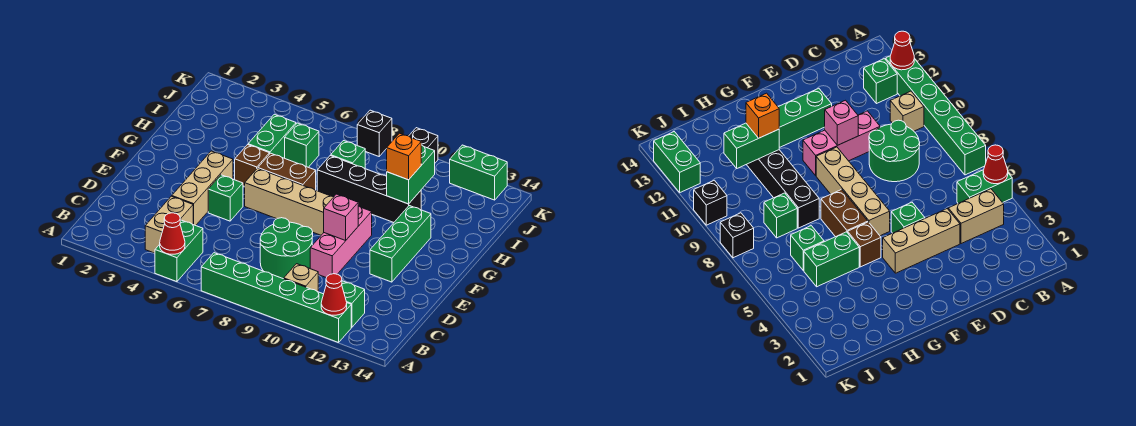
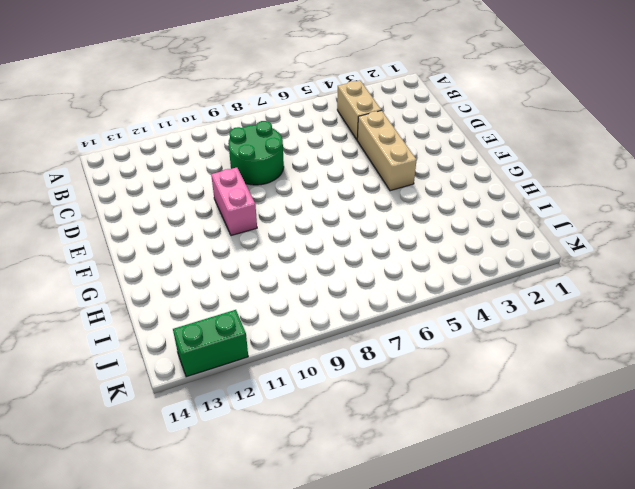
pink brick E10:F10 level 1 -> pink brick D10:F10 level 1
none -> green brick A5:B5 level 1
none -> green brick A7:A12 level 1
none -> tan brick B10 level 1

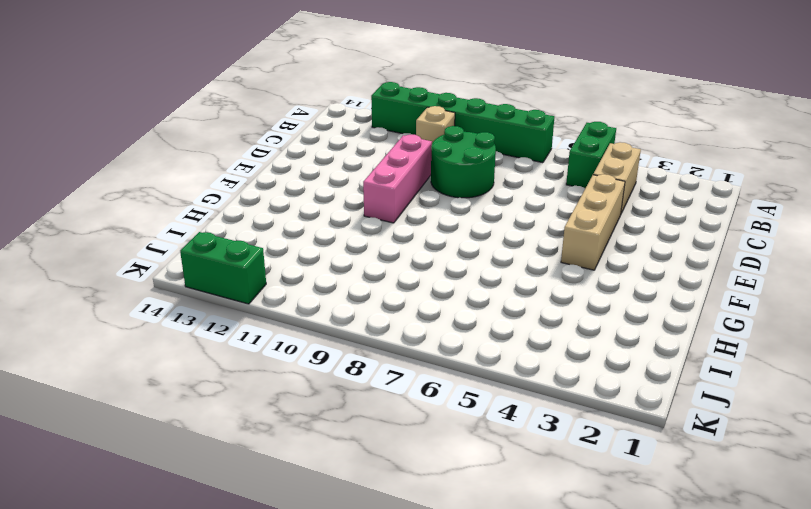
none -> green brick B12 level 1
none -> green brick E5 level 1
none -> green brick E12:G12 level 1

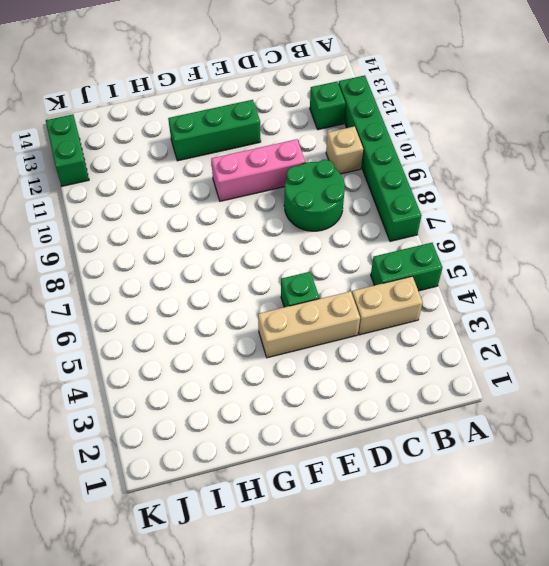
none -> tan brick F6:F9 level 1
none -> brown brick G5 level 1
none -> brown brick G6:G7 level 1

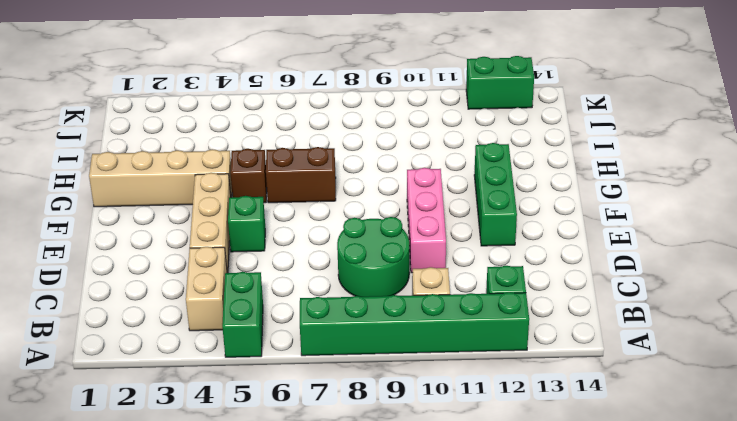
tan brick G1:G4 level 1 -> tan brick F6:F9 level 1
none -> green brick H5:I5 level 1
none -> black brick H8:H11 level 1
none -> green brick I6 level 1

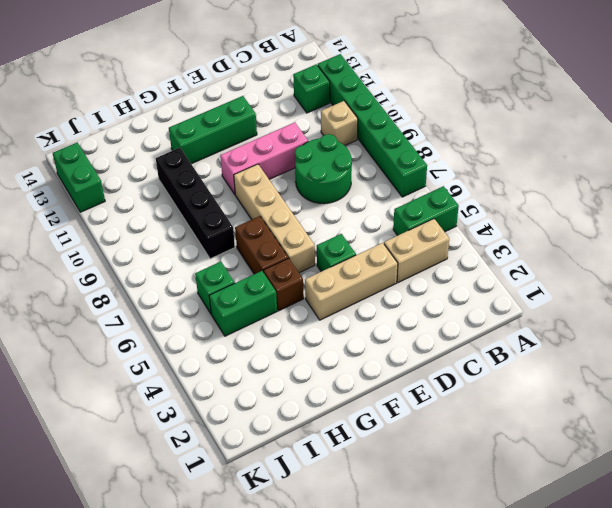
none -> green brick I8 level 1
none -> black brick K8 level 1
none -> black brick K10 level 1

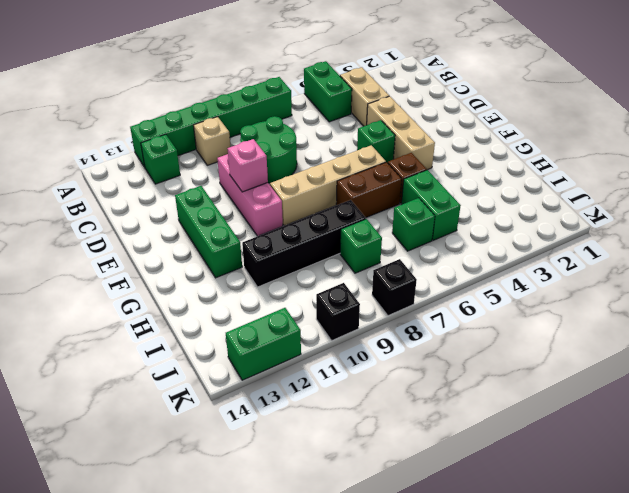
none -> red cone A5 level 2
none -> red cone A12 level 2
none -> green brick H11:I11 level 2

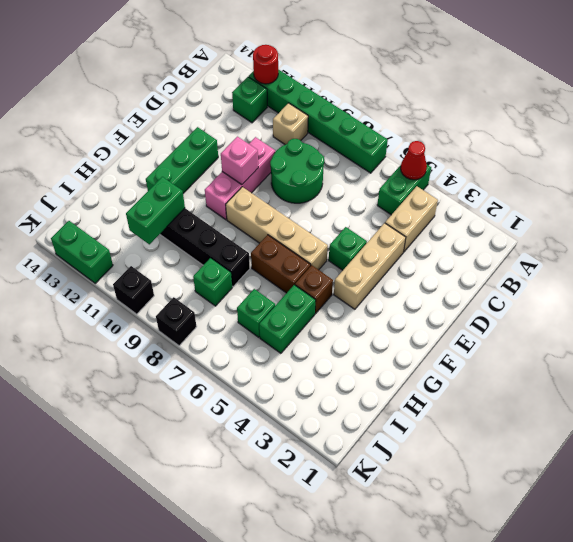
red round brick A12 level 2 -> red cone A12 level 2
none -> orange brick H11 level 3

